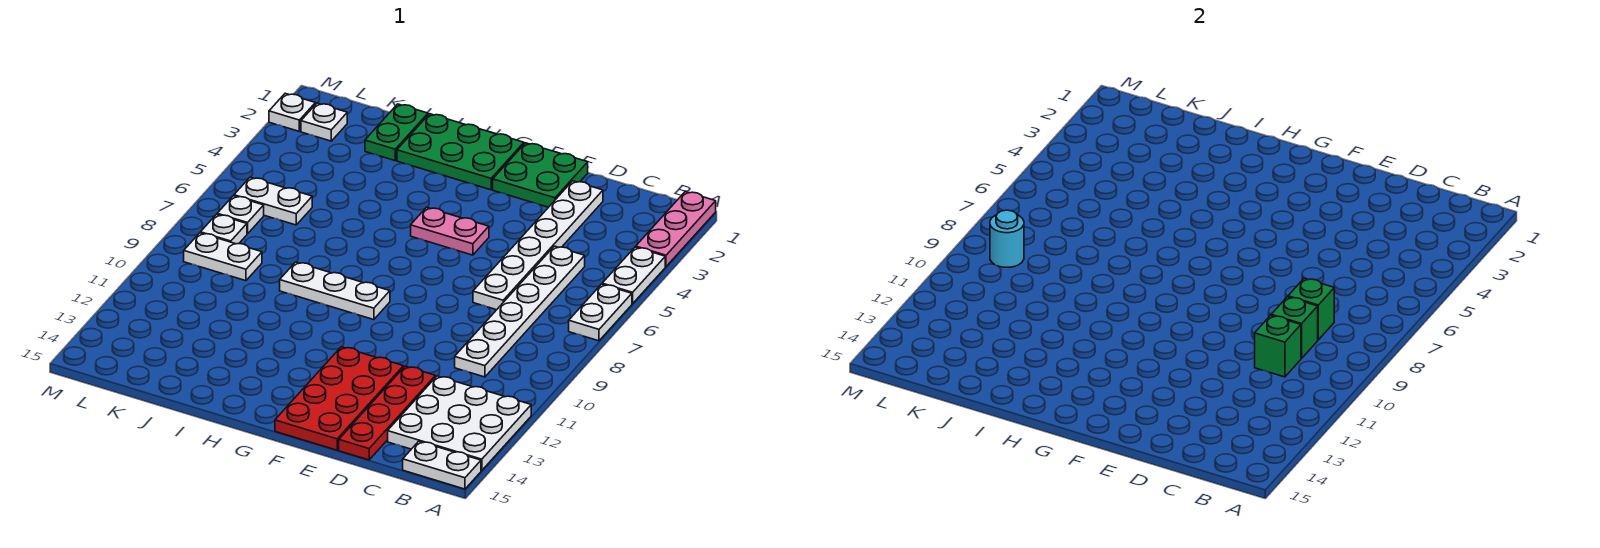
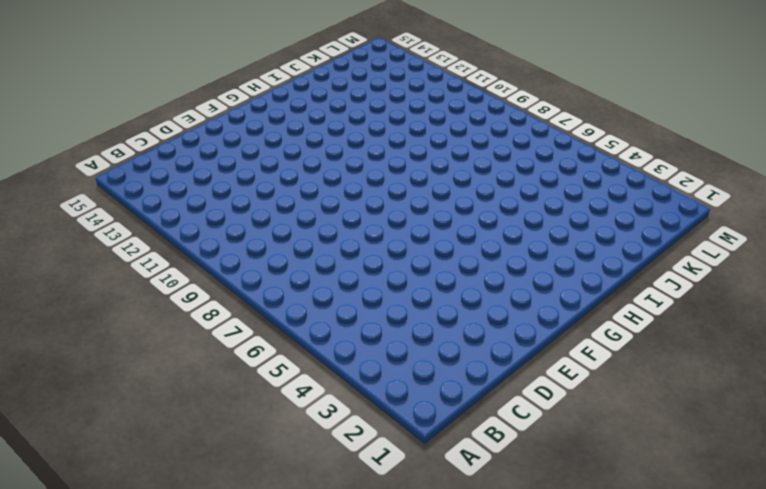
none -> pink plate A1:A3 level 1
none -> white plate A4:A5 level 1
none -> white plate A6:A7 level 1

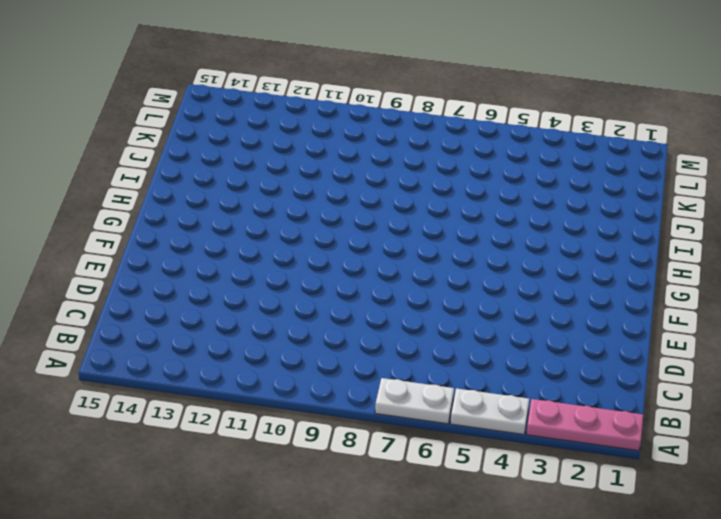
none -> white plate A12:C14 level 1
none -> white plate A15:B15 level 1
none -> white plate C5:C10 level 1

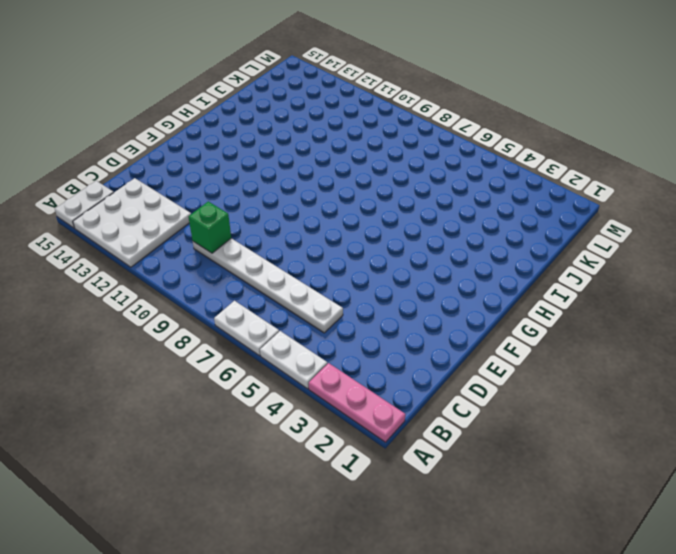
none -> white plate D2:D7 level 1
none -> red plate D12:D15 level 1
none -> green plate E1:F2 level 1

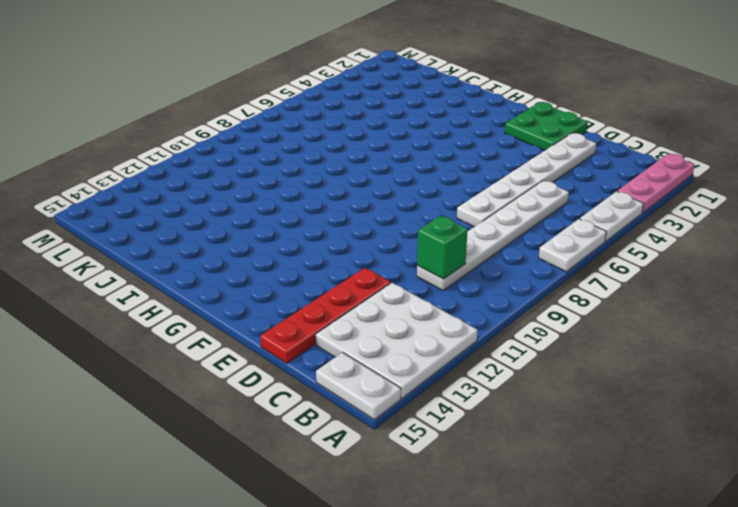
none -> red plate E12:F15 level 1
none -> pink plate F5:G5 level 1
none -> green plate G1:I2 level 1

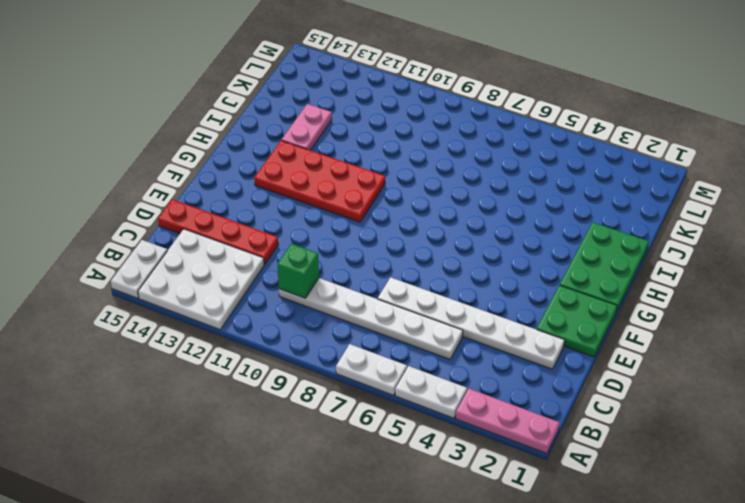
red plate G10:H13 level 1 -> red plate E12:F15 level 1
pink plate I13:J13 level 1 -> pink plate F5:G5 level 1
none -> white plate G9:I9 level 1
none -> green plate J1:J2 level 1
none -> white plate K6:L6 level 1

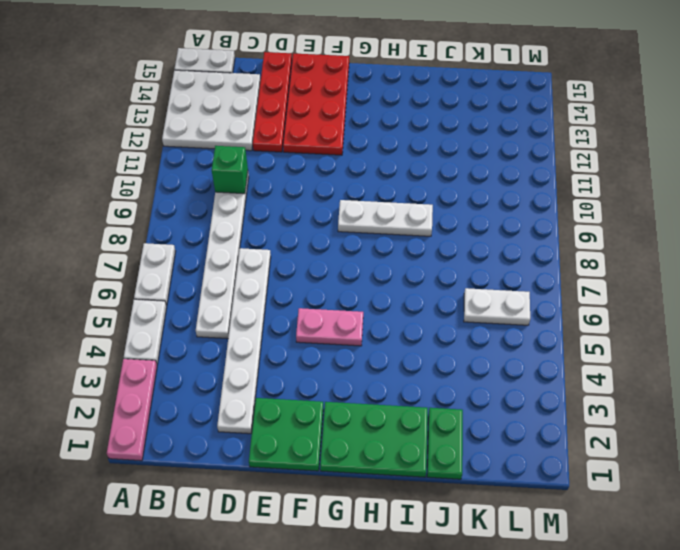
none -> white plate K9:L9 level 1
none -> white plate L2 level 1
none -> white plate L7 level 1

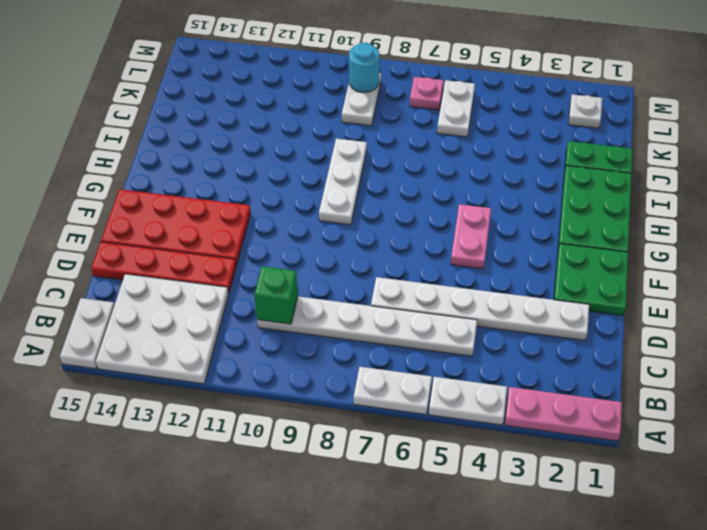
pink plate L7 level 1 -> white plate L7 level 1
none -> white plate L8 level 1
none -> white plate M2 level 1
none -> green brick C8 level 2

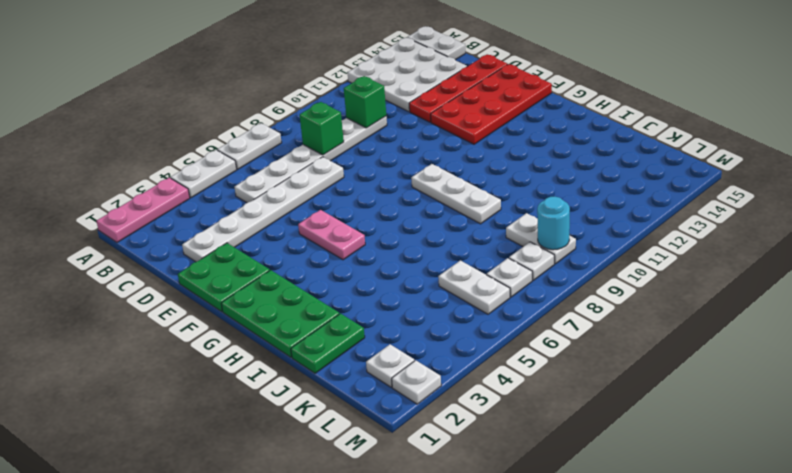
none -> green brick C9 level 2

